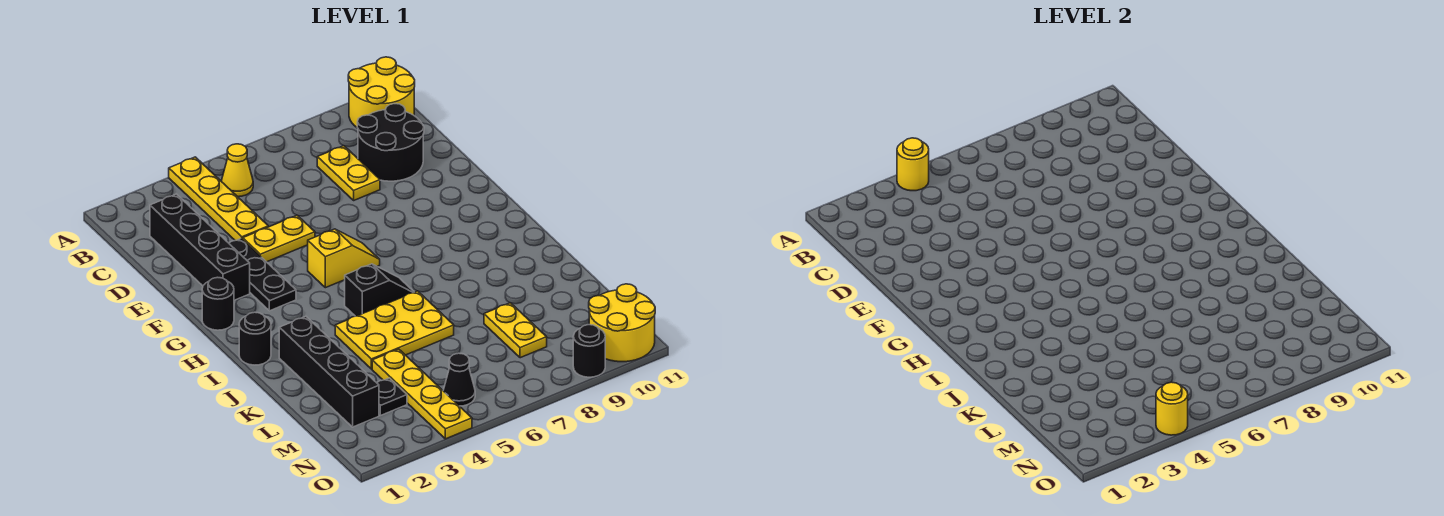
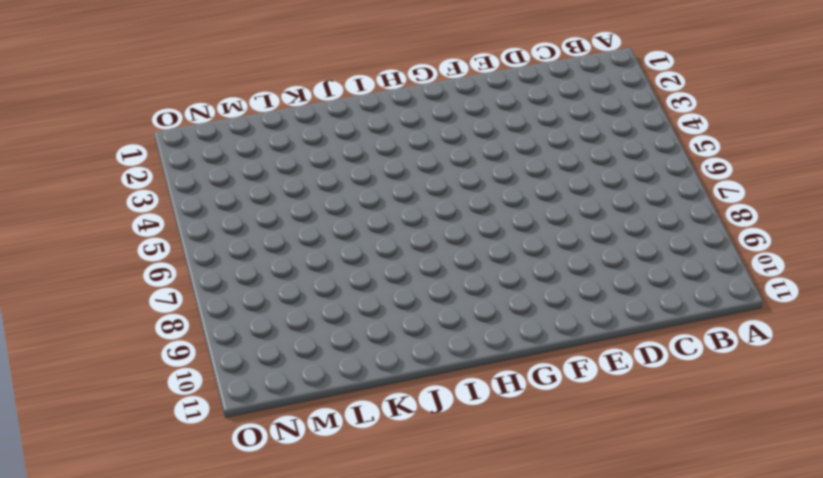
none -> yellow plate A4:D4 level 1
none -> yellow round brick A10:B11 level 1
none -> yellow cone B5 level 1

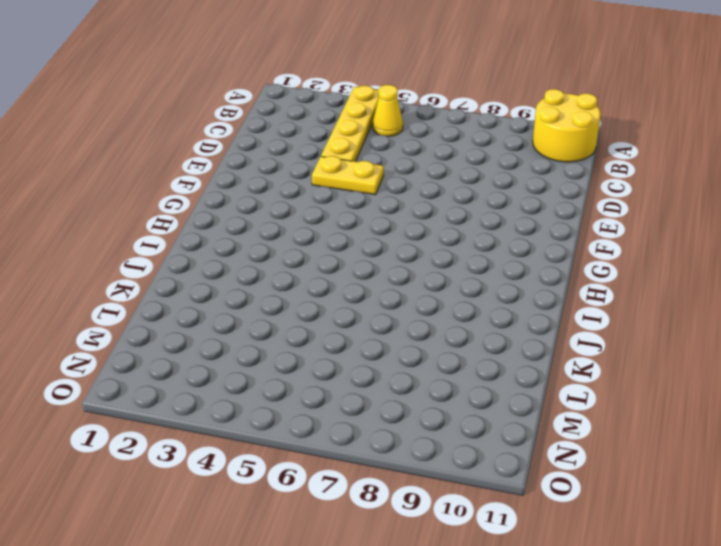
none -> black brick C2:F2 level 1
none -> yellow plate C8:D8 level 1
none -> black round brick C9:D10 level 1

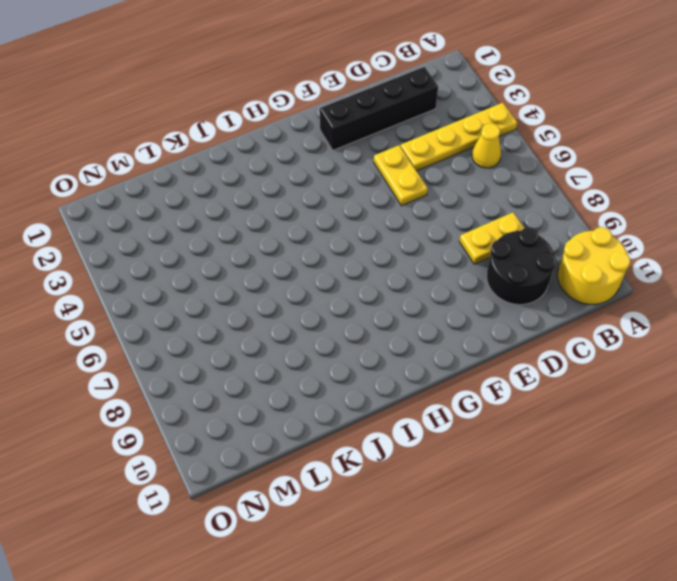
none -> black plate E3:G3 level 1
none -> black round brick G1 level 1
none -> yellow slope G5:G6 level 1 top 5

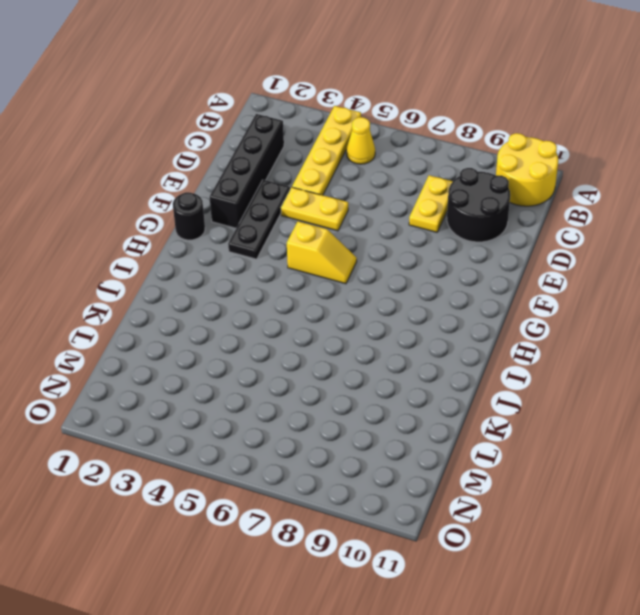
none -> black round brick I1 level 1
none -> black slope I5:I6 level 1 top 5
none -> black brick J2:M2 level 1

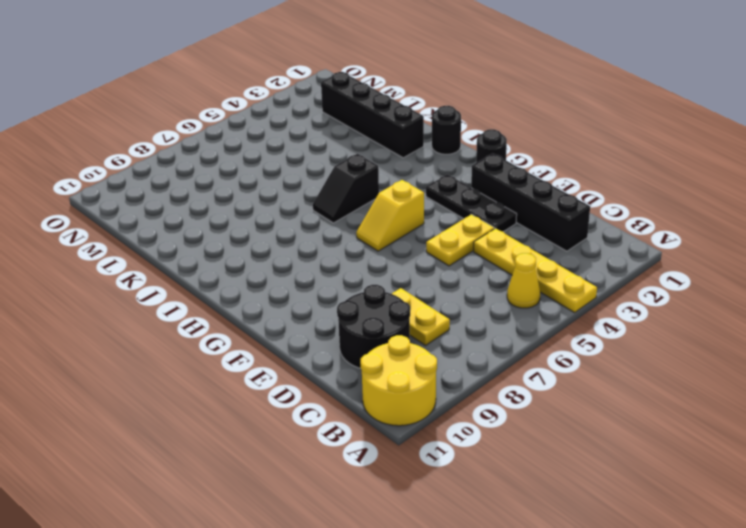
none -> yellow plate J4:K6 level 1
none -> yellow plate L4:O4 level 1
none -> yellow plate L8:M8 level 1

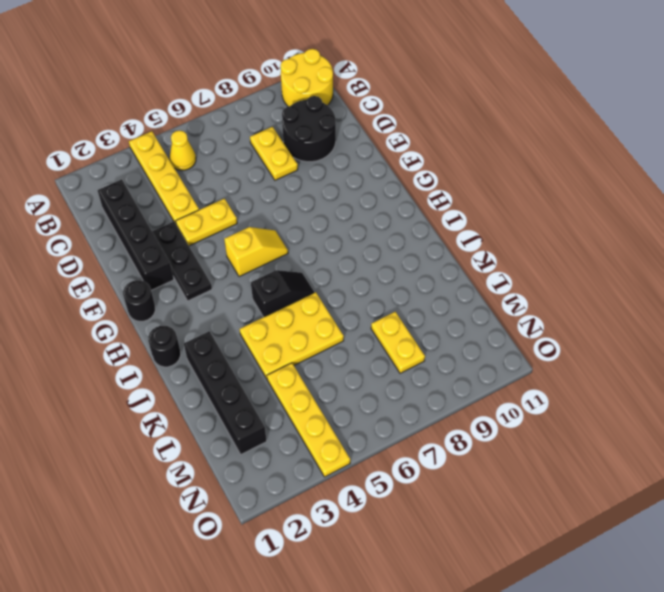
none -> black plate M3 level 1
none -> black cone N5 level 1
none -> yellow round brick N10:O11 level 1

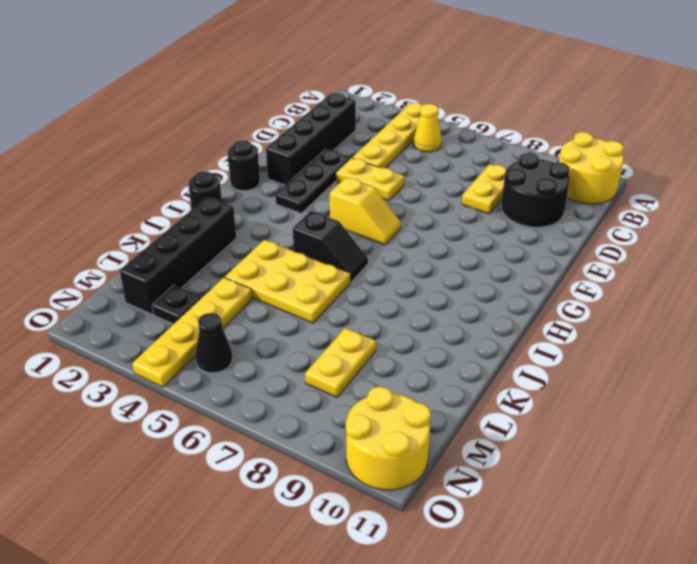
none -> black round brick O9 level 1
none -> yellow round brick A4 level 2
none -> yellow round brick O4 level 2

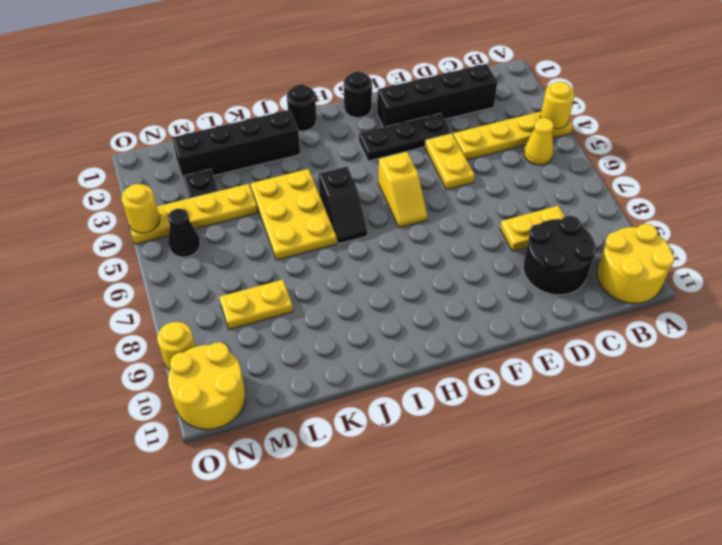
yellow round brick O9 level 1 -> black round brick O9 level 1

